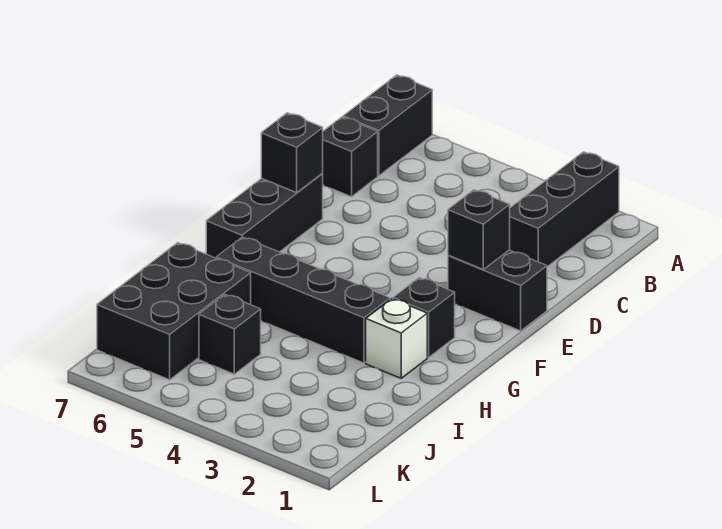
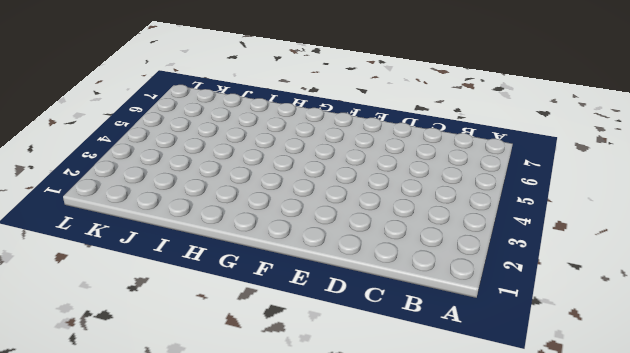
none -> black brick A2:C2 level 1
none -> black brick A7:B7 level 1
none -> black brick C7 level 1

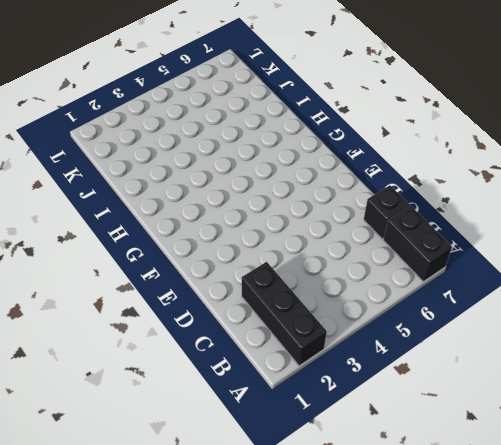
none -> black brick E1:E2 level 1
none -> black brick E7:G7 level 1
none -> black brick G2 level 1

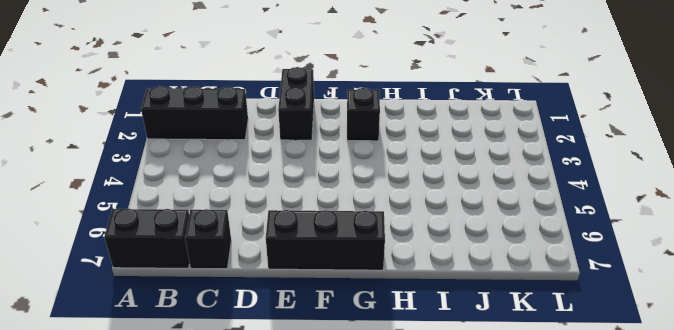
none -> white brick H2 level 1
none -> black brick H3:H6 level 1
none -> black brick I6:K7 level 1

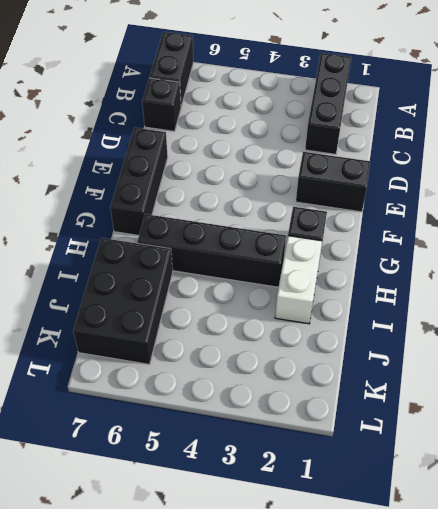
white brick H2:I2 level 1 -> white brick H2 level 1
none -> black brick J5 level 1
none -> black brick E2 level 2
none -> black brick E7 level 2

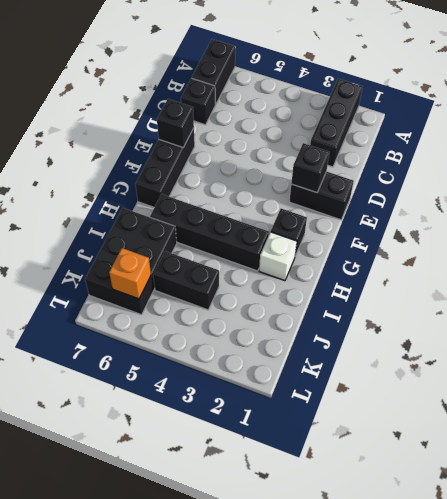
black brick J4:J5 level 1 -> black brick J5 level 1
orange brick K6 level 2 -> none

